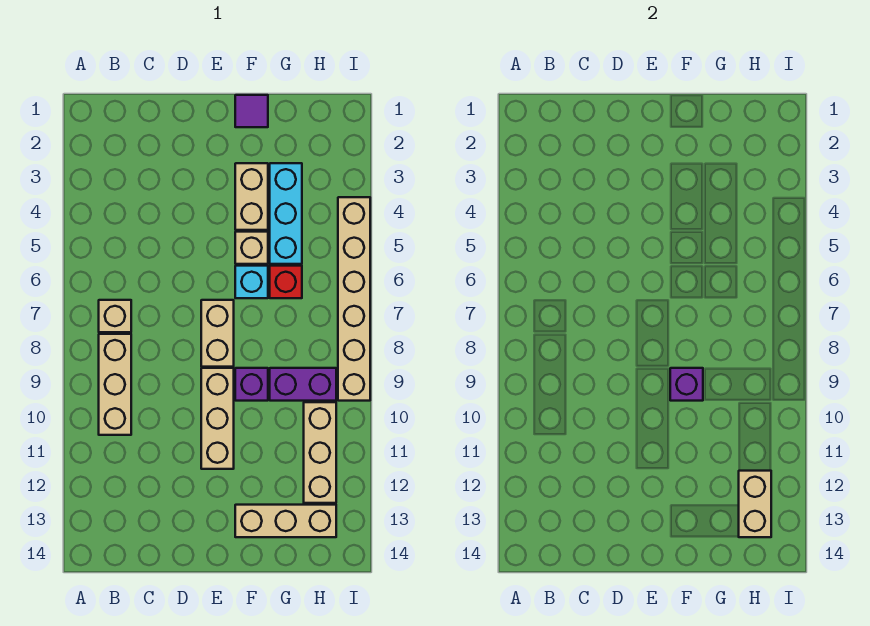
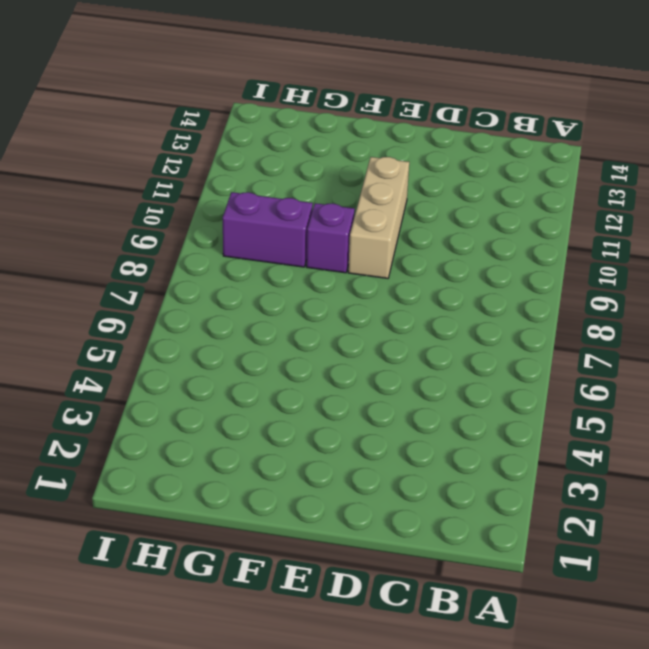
none -> tan brick B7 level 1
none -> tan brick B8:B10 level 1
none -> tan brick E7:E8 level 1

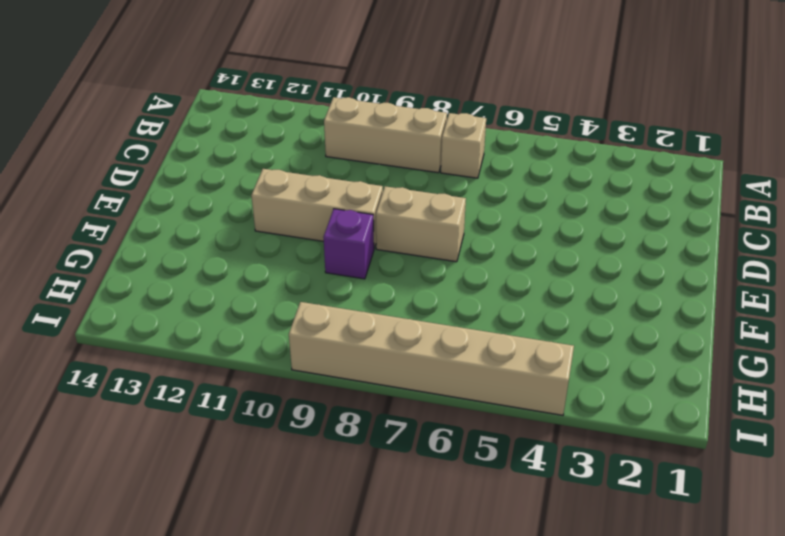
none -> purple tile F1 level 1
none -> tan brick F3:F4 level 1
none -> tan brick F5 level 1

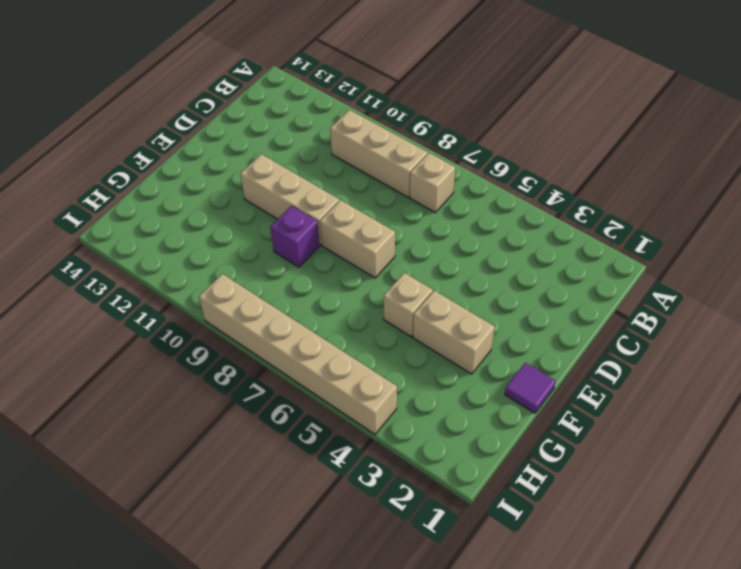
none -> cyan brick F6 level 1
none -> tan brick F13:H13 level 1
none -> cyan brick G3:G5 level 1

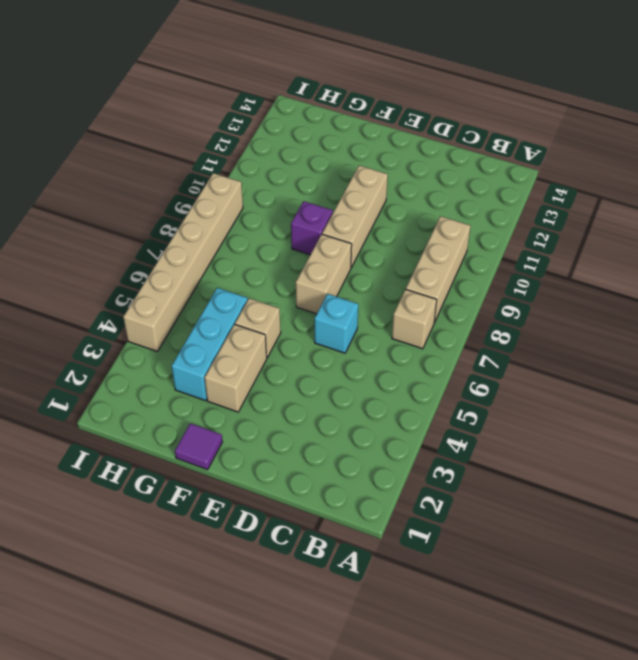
cyan brick D6 level 1 -> cyan brick F6 level 1
none -> tan brick F13:H13 level 1
none -> red brick G6 level 1
none -> purple brick G9:H9 level 1

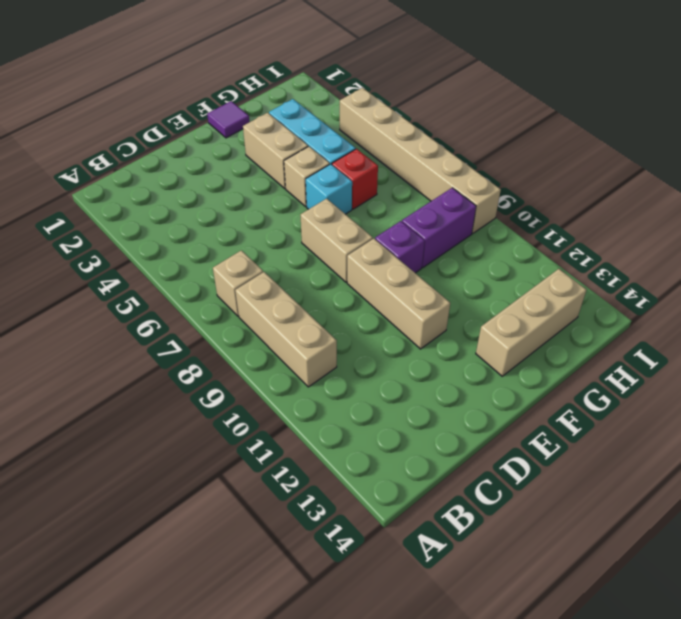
none -> tan brick H10:H12 level 1
none -> purple brick F9 level 2
none -> tan brick H12:H13 level 2

